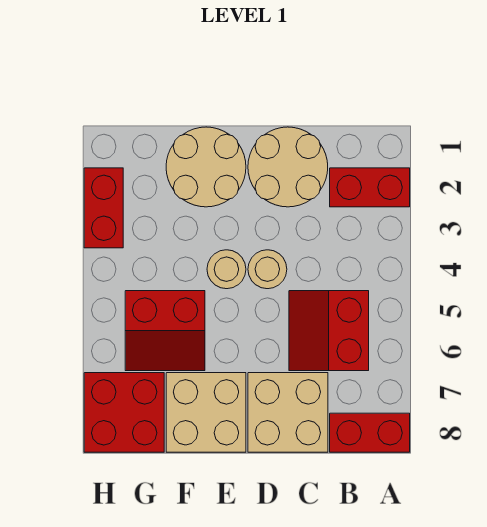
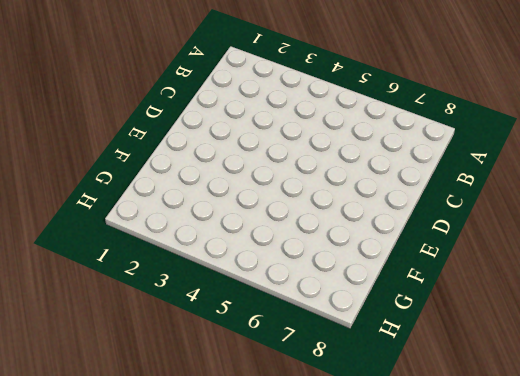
none -> red brick A2:B2 level 1
none -> red brick A8:B8 level 1
none -> red slope B5:C6 level 1 top B

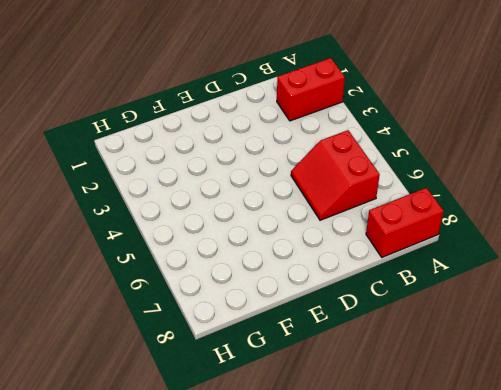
none -> tan round brick C1:D2 level 1
none -> tan brick C7:D8 level 1
none -> tan round brick D4 level 1

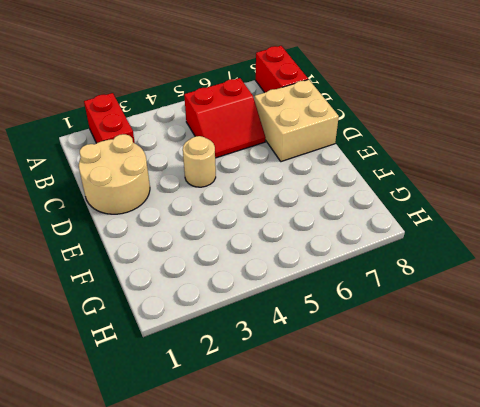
none -> tan round brick E1:F2 level 1
none -> tan round brick E4 level 1
none -> tan brick E7:F8 level 1

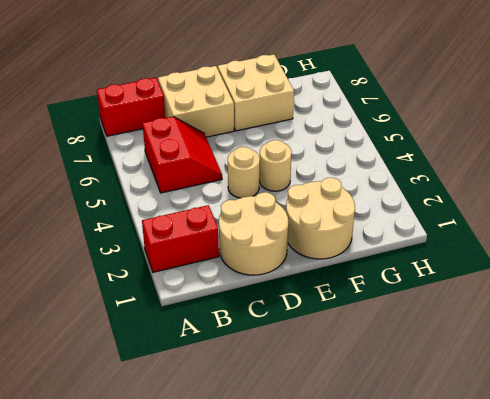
none -> red slope F5:G6 level 1 top 5
none -> red brick G7:H8 level 1
none -> red brick H2:H3 level 1

